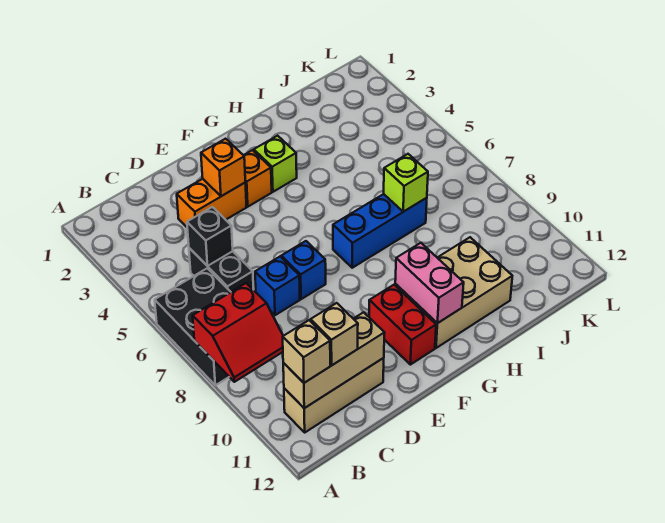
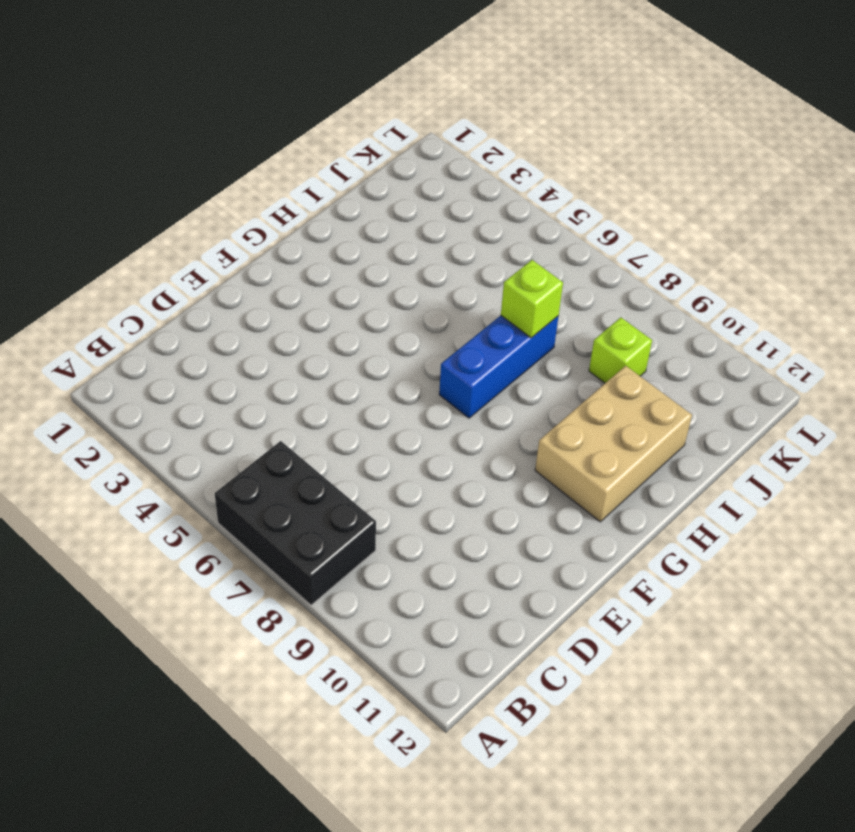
lime brick J9 level 1 -> lime brick G3 level 1
none -> tan brick B11:D11 level 1
none -> black brick C5:C6 level 1
none -> orange brick D3:E3 level 1

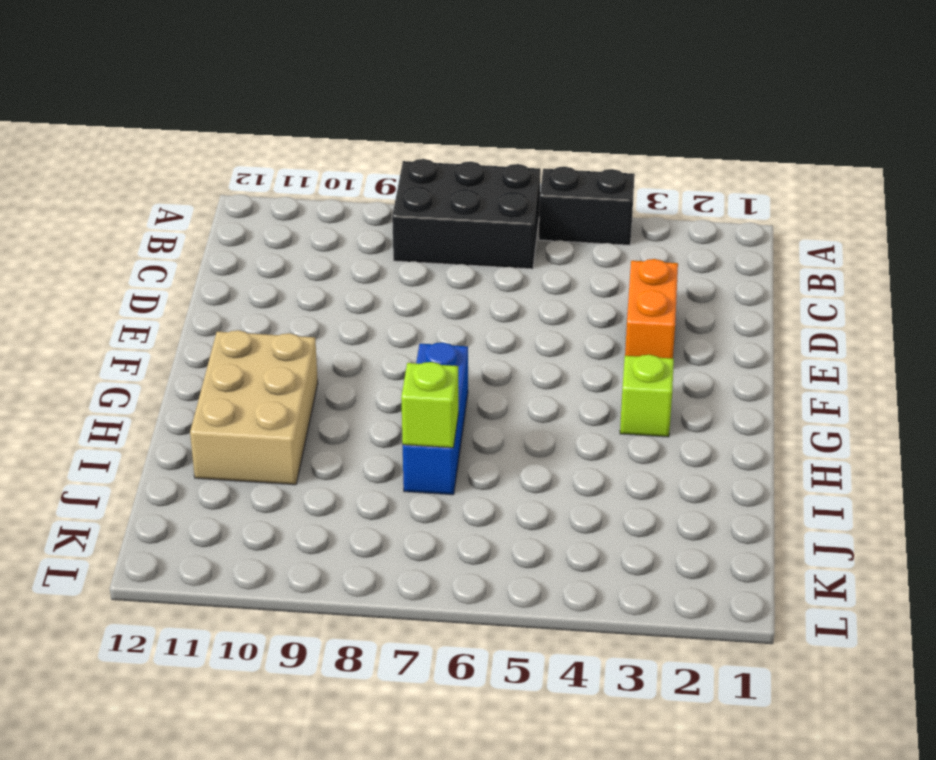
black brick A4:A5 level 1 -> black brick C5:C6 level 1
none -> tan brick B11:D11 level 1
none -> blue brick D7 level 1
none -> blue brick E7 level 1

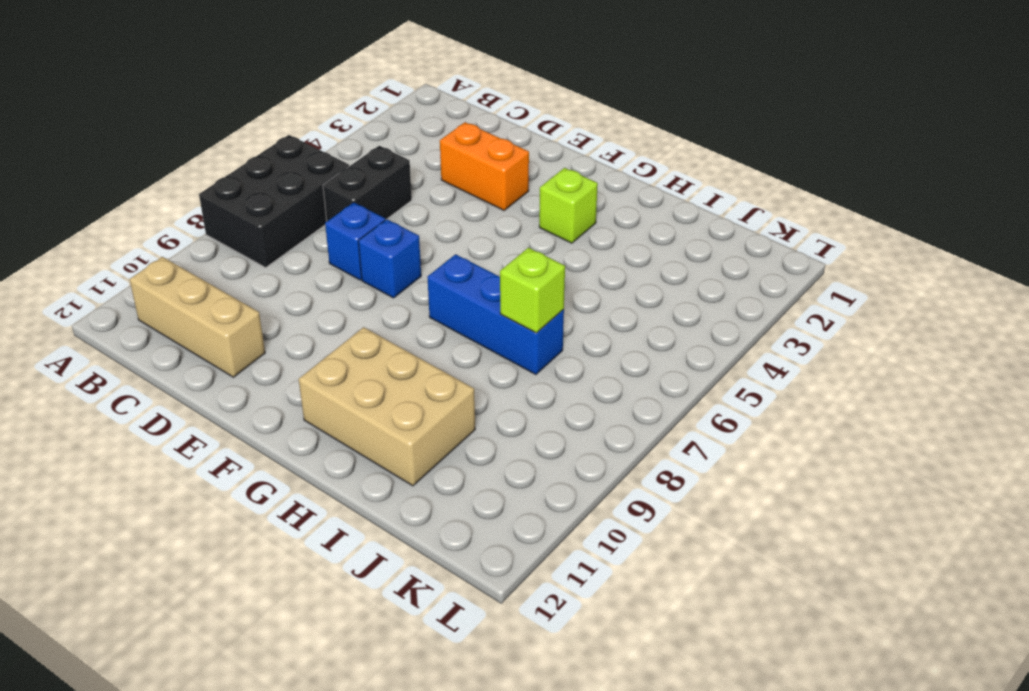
none -> orange brick F3 level 1
none -> red brick F10:F11 level 1
none -> red slope A8:B9 level 2 top 8

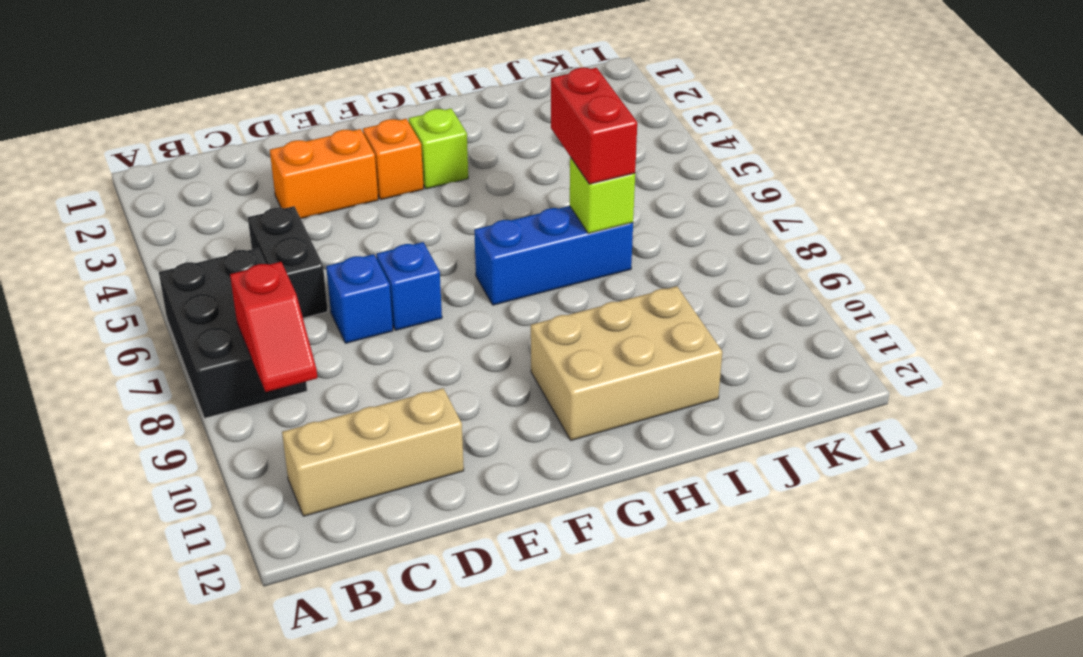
red slope B8:B9 level 2 top 8 -> red slope A8:B9 level 2 top 8
red brick I6:I7 level 3 -> red brick F10:F11 level 1
none -> tan brick B11:D11 level 2
none -> black brick C5 level 2
none -> orange brick E3 level 2

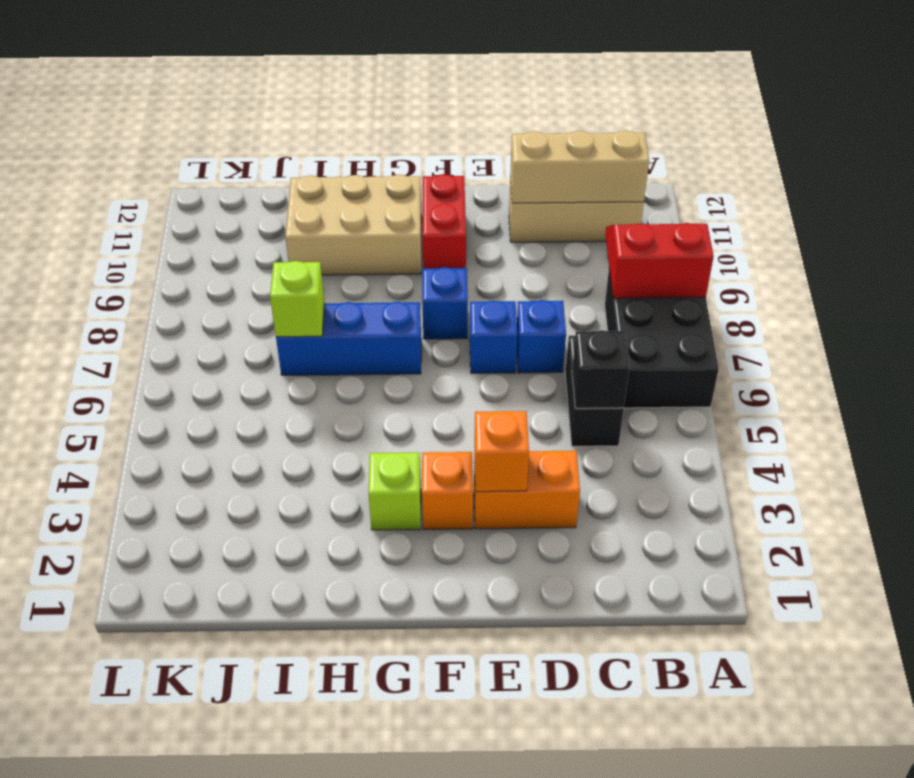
blue brick F8 level 1 -> none
none -> pink brick G10:G11 level 2
none -> tan brick B11 level 3
none -> tan brick C11 level 3

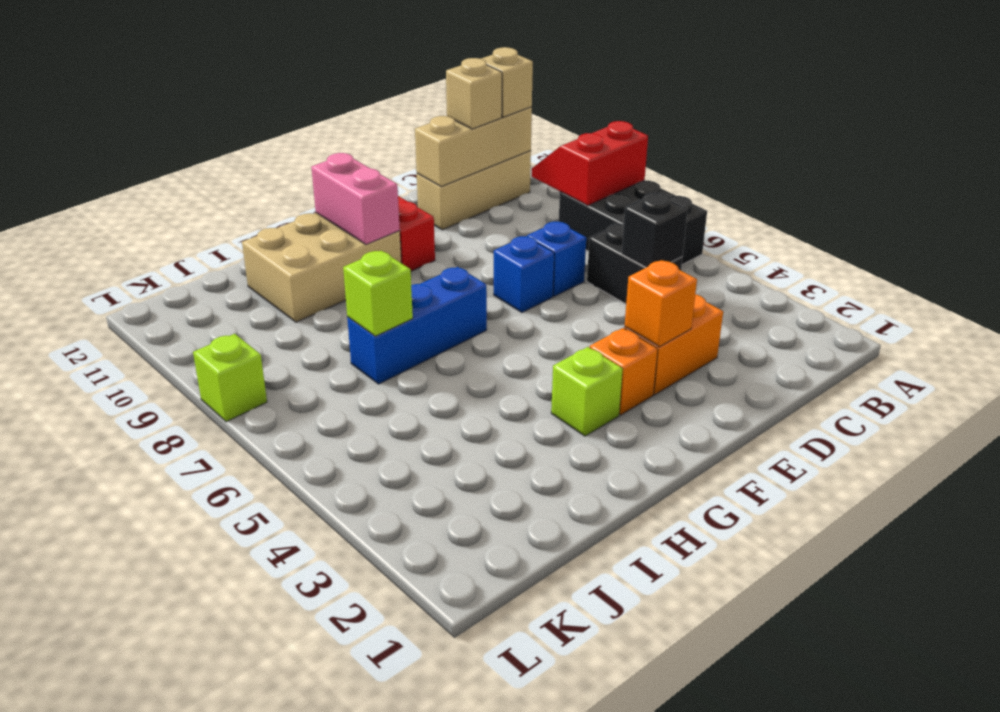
lime brick L8 level 1 -> none

